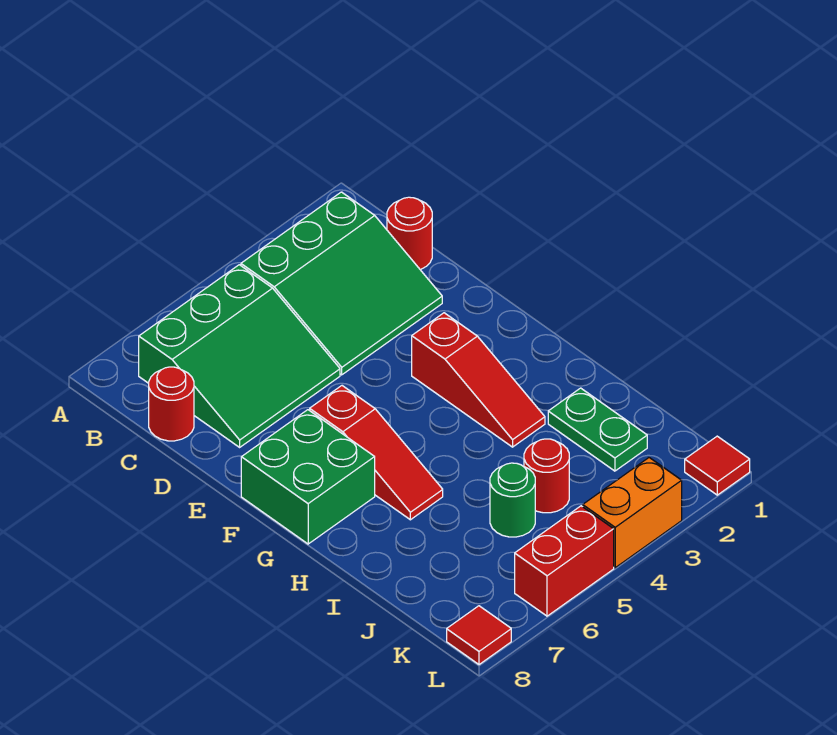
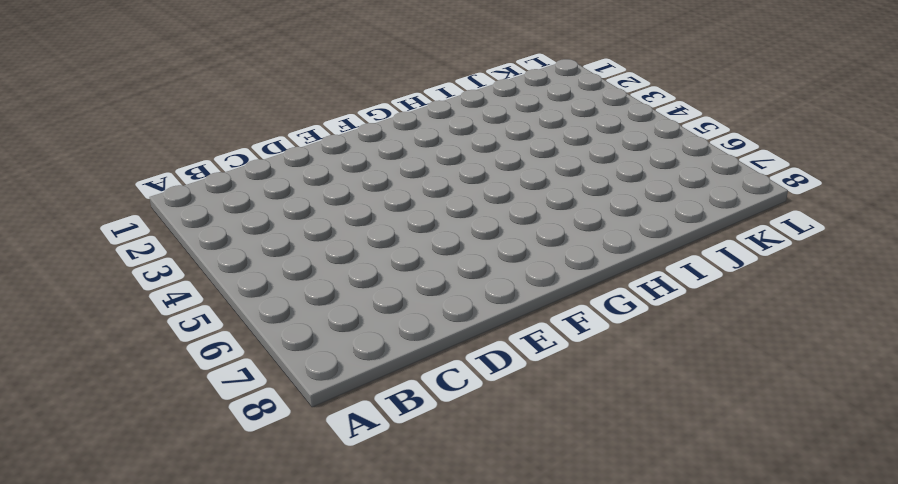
none -> green slope B2:D4 level 1 top B
none -> green slope B5:D7 level 1 top B
none -> red round brick C1 level 1

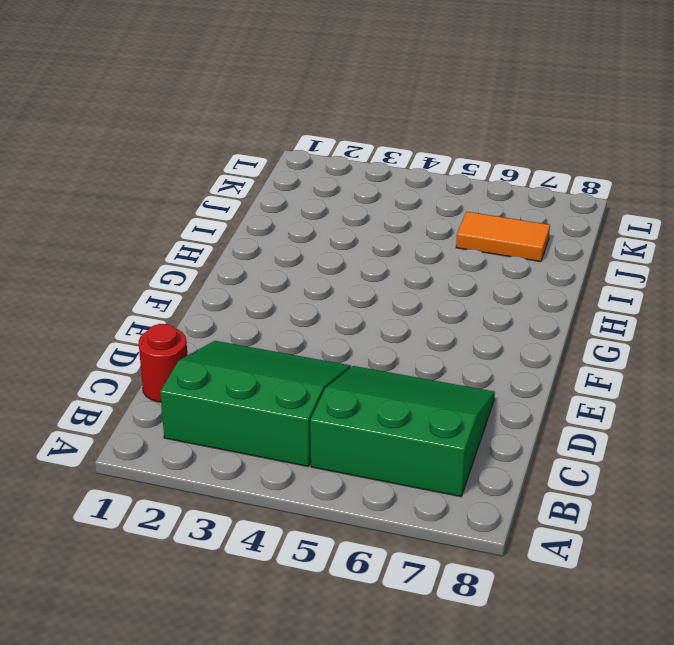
orange tile J6:J7 level 1 -> none
none -> red round brick C8 level 1
none -> red slope F3:H3 level 1 top F
none -> red slope F6:H6 level 1 top F

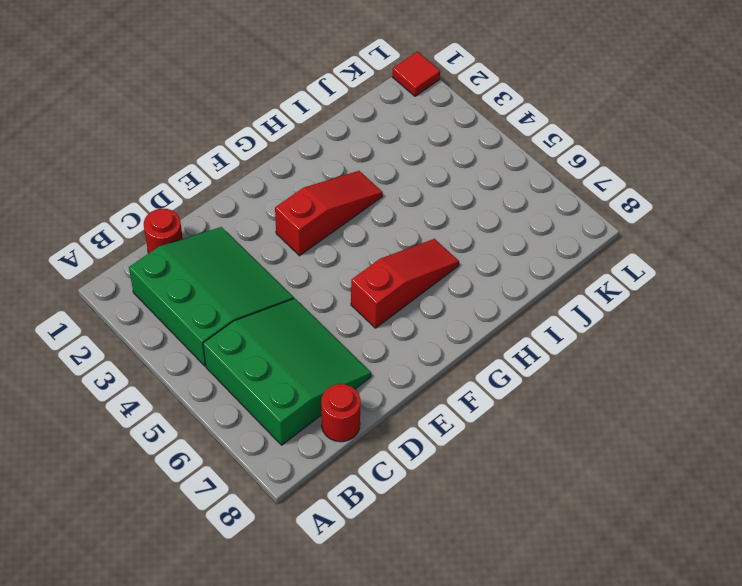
none -> green brick F7:G8 level 1
none -> green plate I2:J2 level 1
none -> red round brick J4 level 1

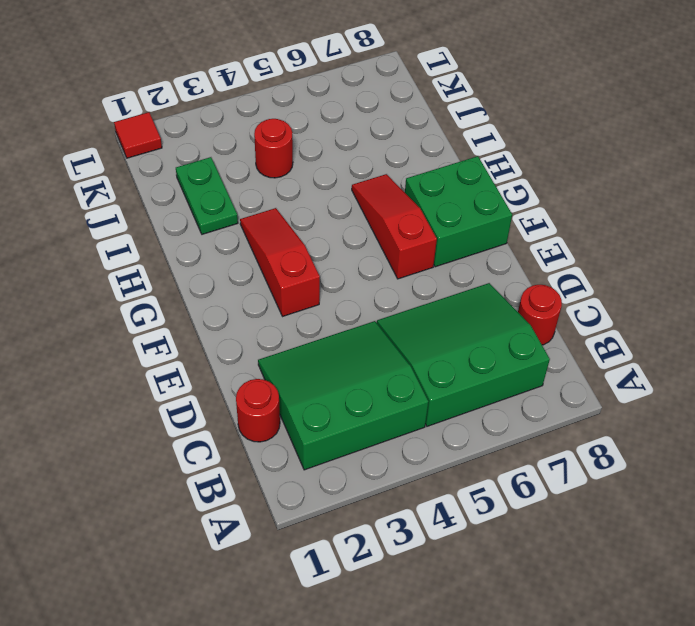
none -> green round brick J5 level 1
none -> orange brick L3:L4 level 1
none -> red brick L5:L6 level 1

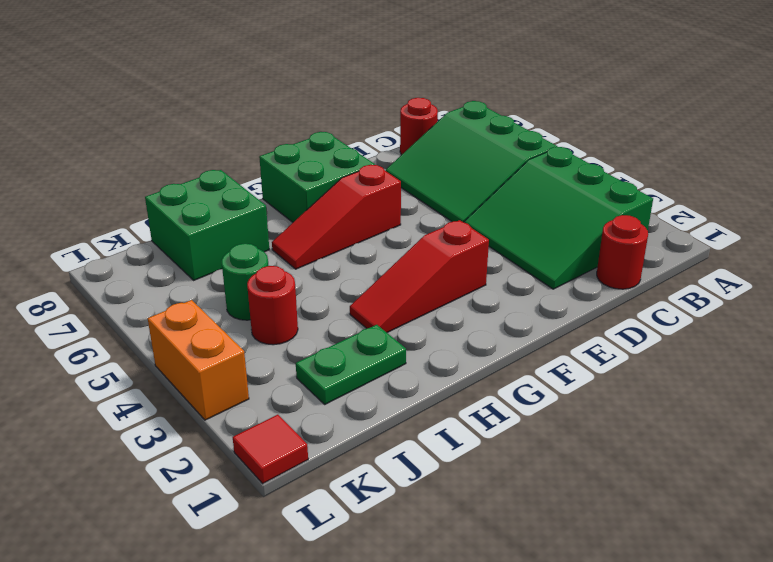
green brick I7:J8 level 1 -> none
none -> red brick L5:L6 level 1
none -> red tile L8 level 1

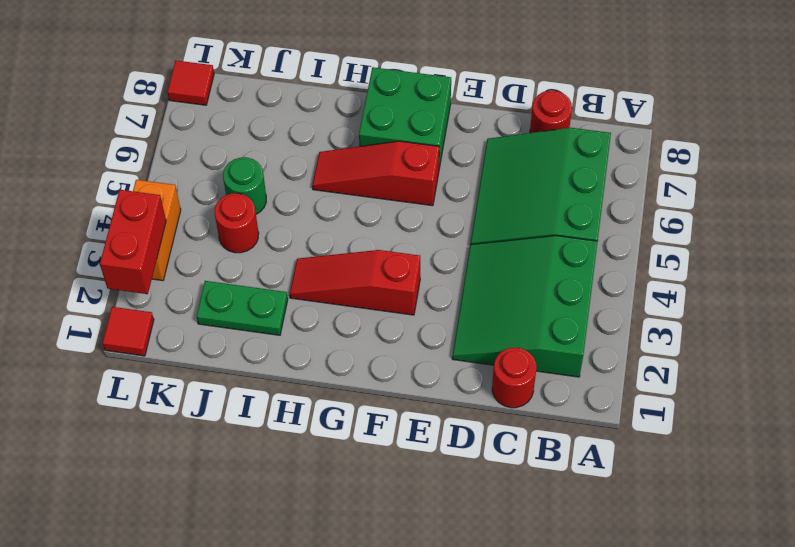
red brick L2:L3 level 2 -> red brick L5:L6 level 1

